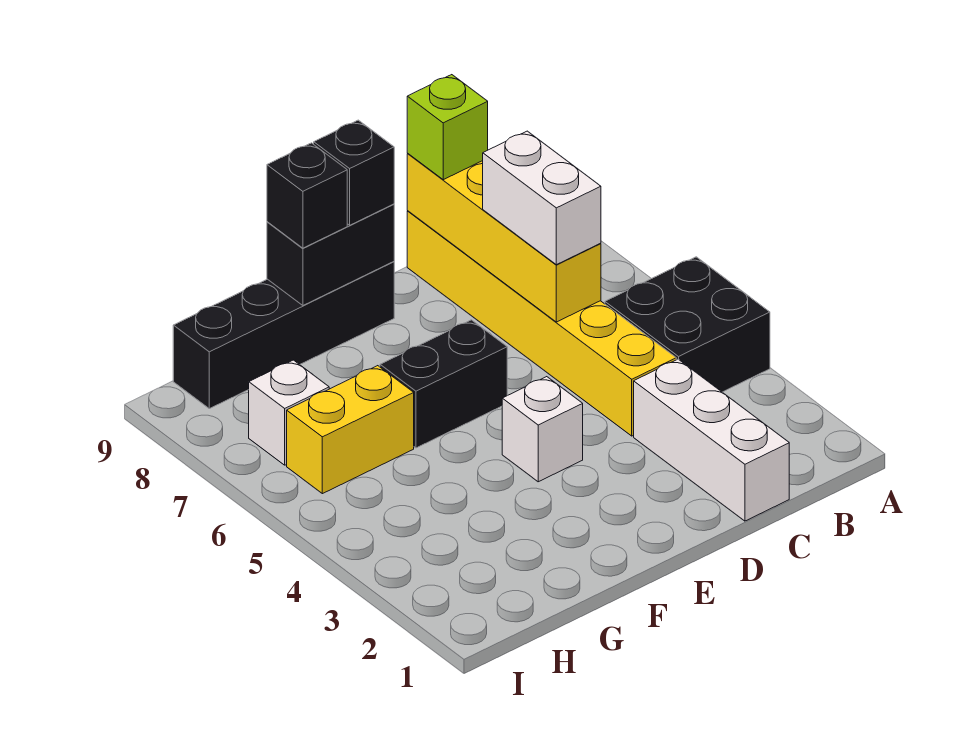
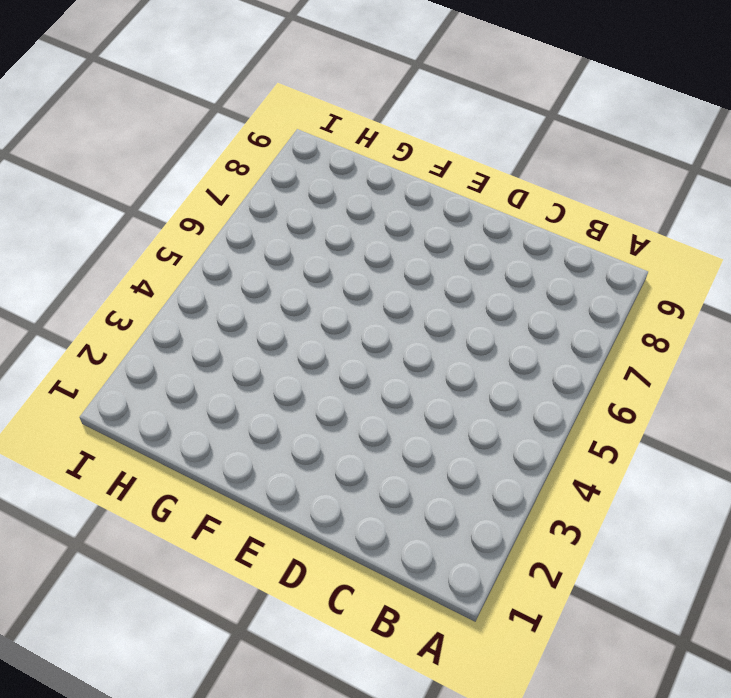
none -> black brick A4:B5 level 1
none -> white brick C1:C3 level 1
none -> yellow brick C4:C9 level 1

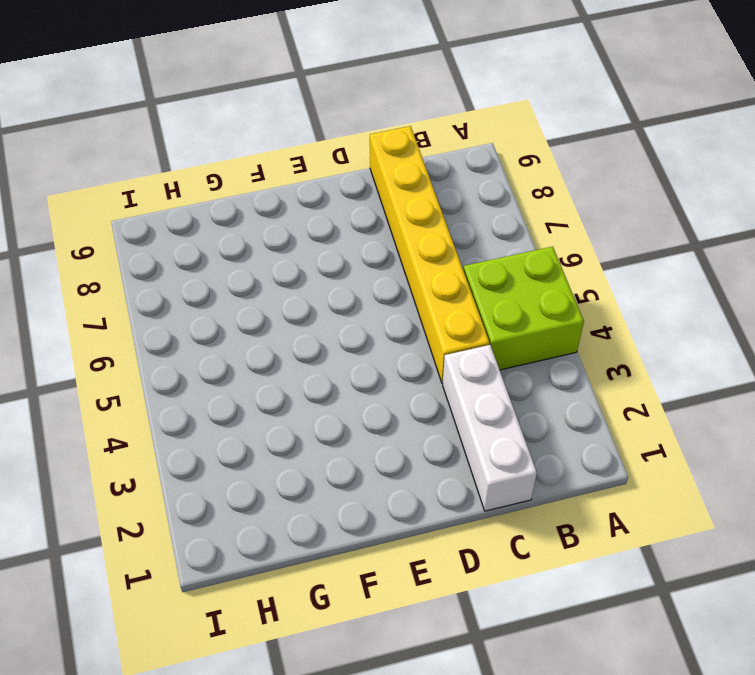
lime brick A4:B5 level 1 -> black brick A4:B5 level 1
none -> white brick E4 level 1
none -> black brick E6:F6 level 1
none -> black brick E9:H9 level 1

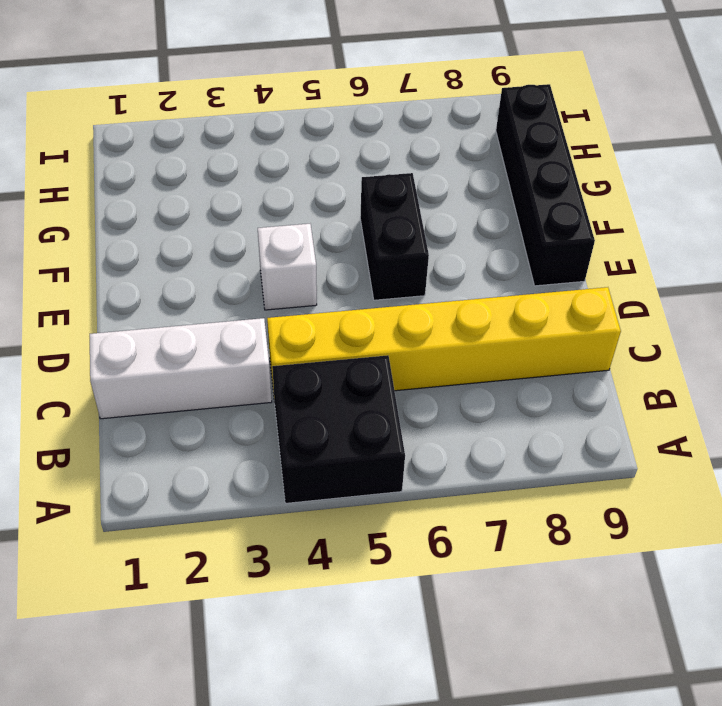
none -> yellow brick G6:H6 level 1
none -> white brick H7 level 1
none -> yellow brick C6:C9 level 2

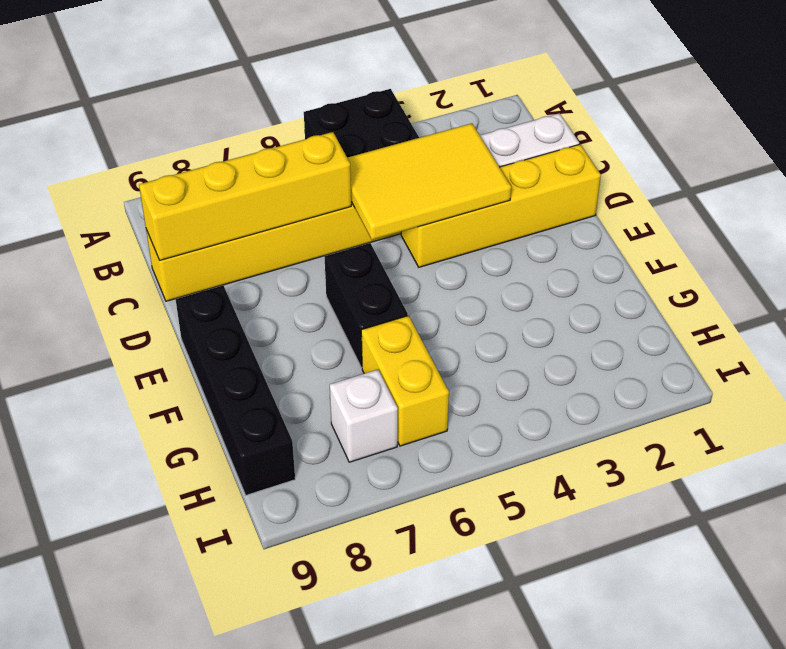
yellow tile C3:D5 level 2 -> none
yellow brick D1:D4 level 1 -> none
none -> white brick E4 level 1
none -> black brick E9:F9 level 2
none -> white brick C6:C7 level 3

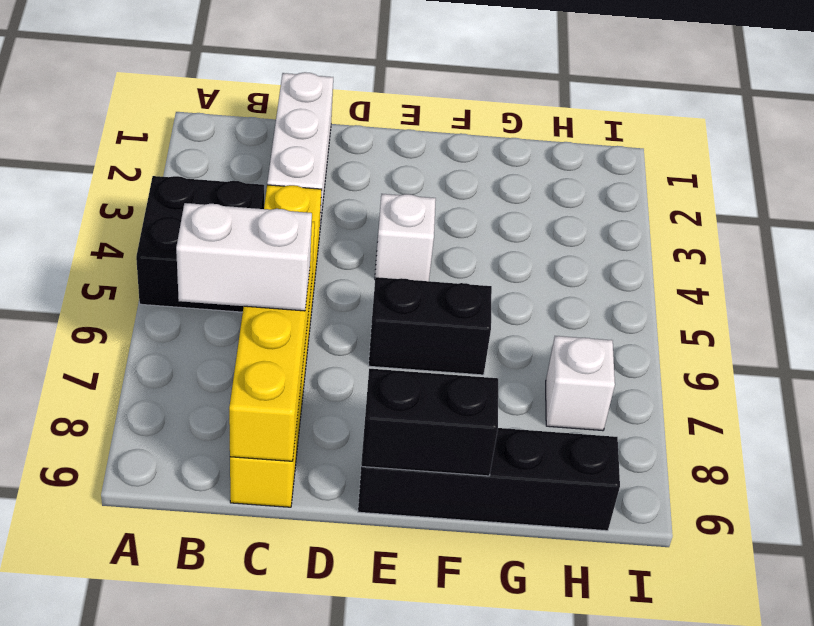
white brick B7:C7 level 3 -> white brick C6:C7 level 3
none -> yellow brick G6:H6 level 1
none -> lime brick C9 level 3
none -> black brick E9 level 3

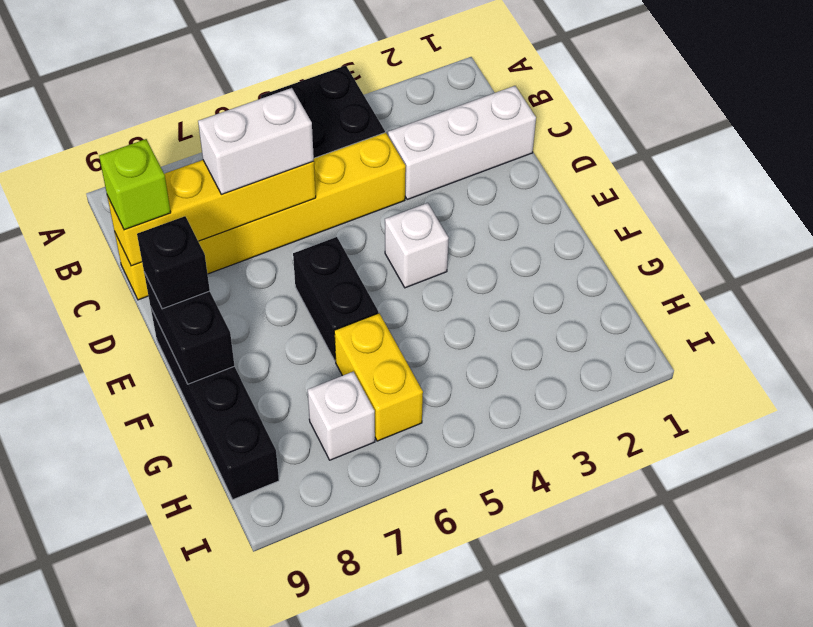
none -> black brick F9 level 3

